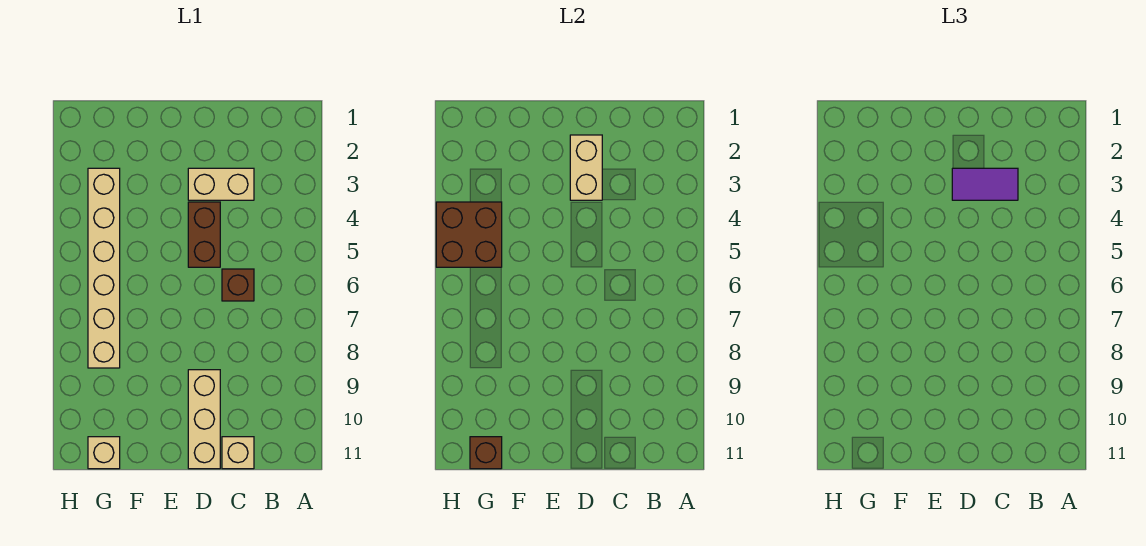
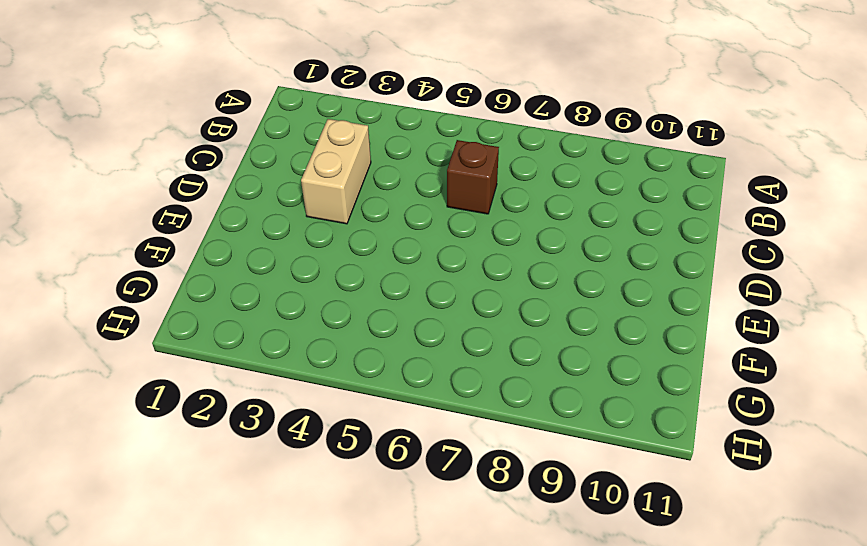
none -> tan brick C11 level 1
none -> brown brick D4:D5 level 1

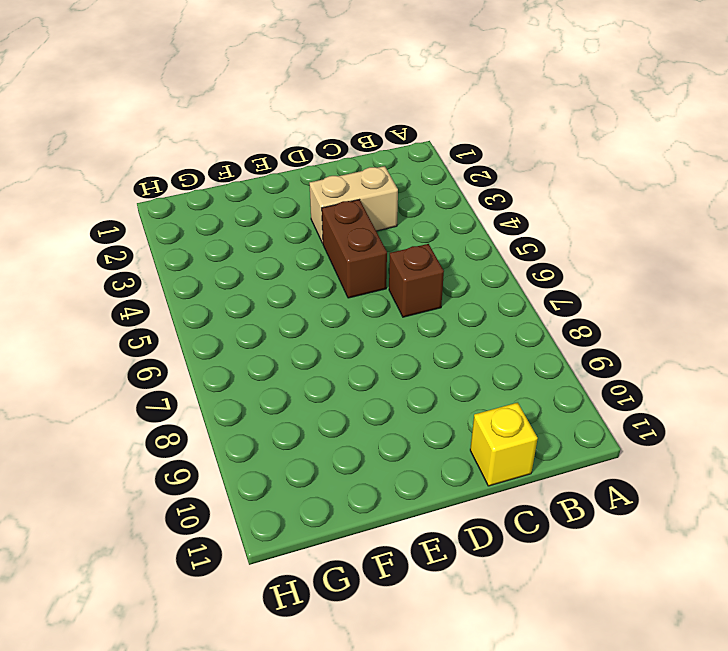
yellow brick C11 level 1 -> tan brick C11 level 1
none -> tan brick D9:D11 level 1
none -> tan brick G3:G8 level 1

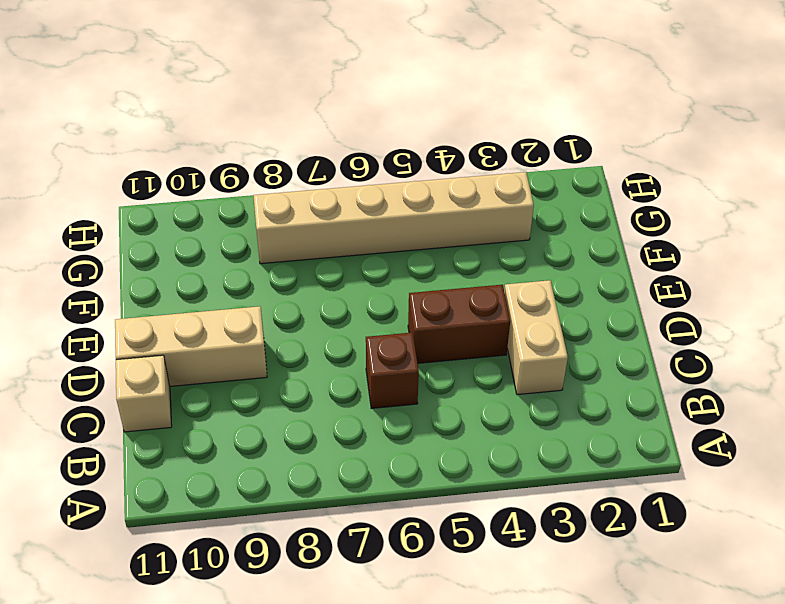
none -> tan brick G11 level 1
none -> tan brick D2:D3 level 2

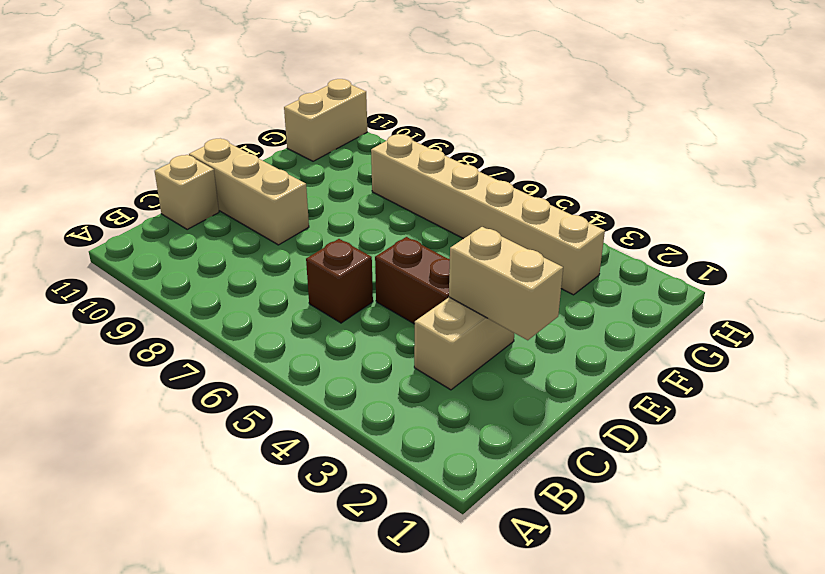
tan brick G11:H11 level 1 -> tan brick G11 level 1
none -> brown brick G4:H5 level 2
none -> brown brick G11 level 2

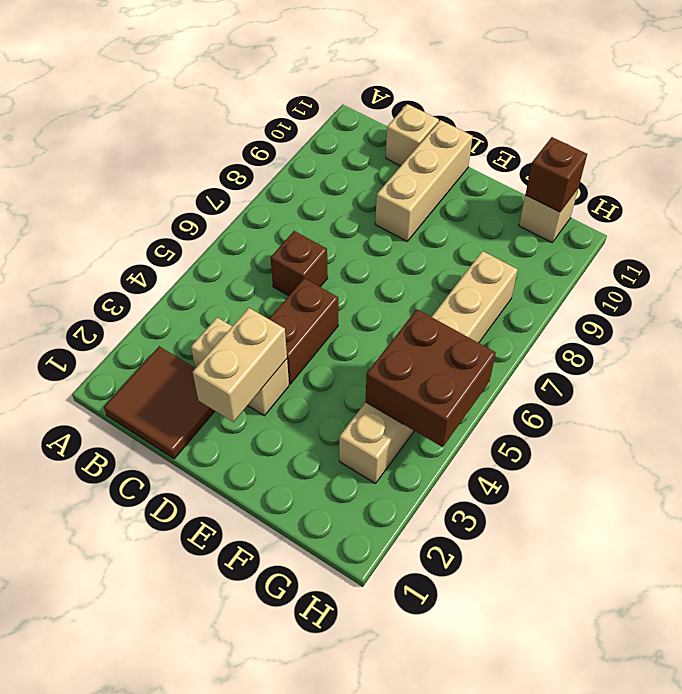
brown tile B1:C2 level 1 -> none
none -> purple tile C3:D3 level 3

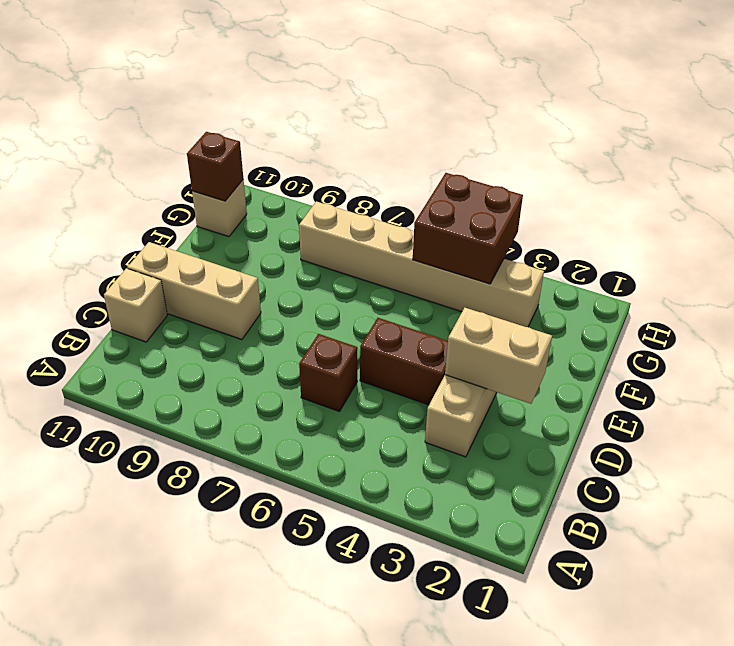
none -> purple tile C3:D3 level 3

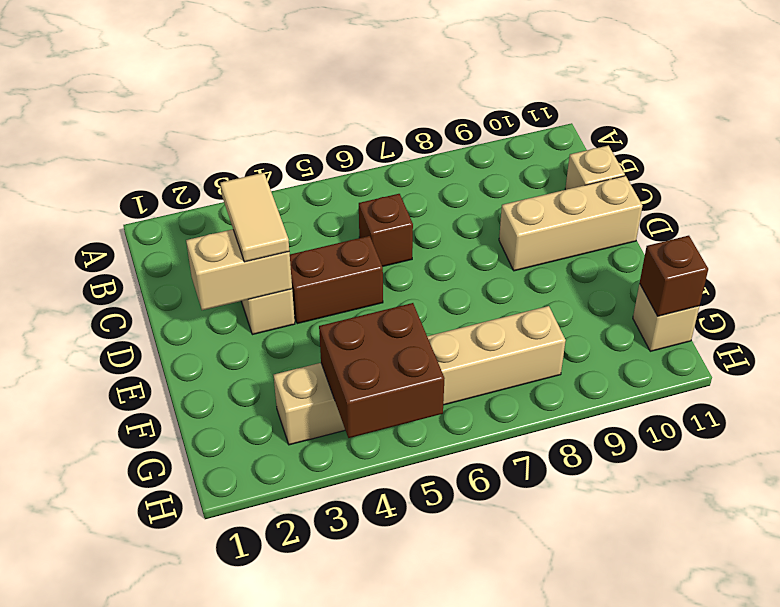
tan tile C3:D3 level 3 -> purple tile C3:D3 level 3

